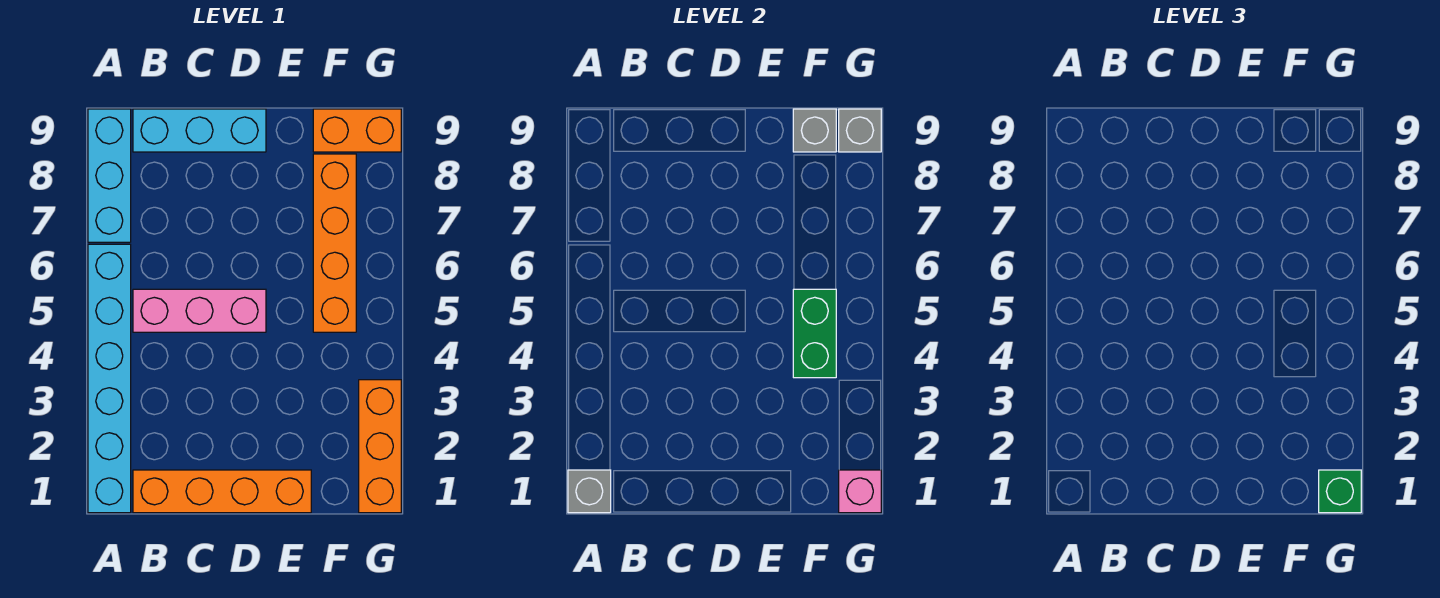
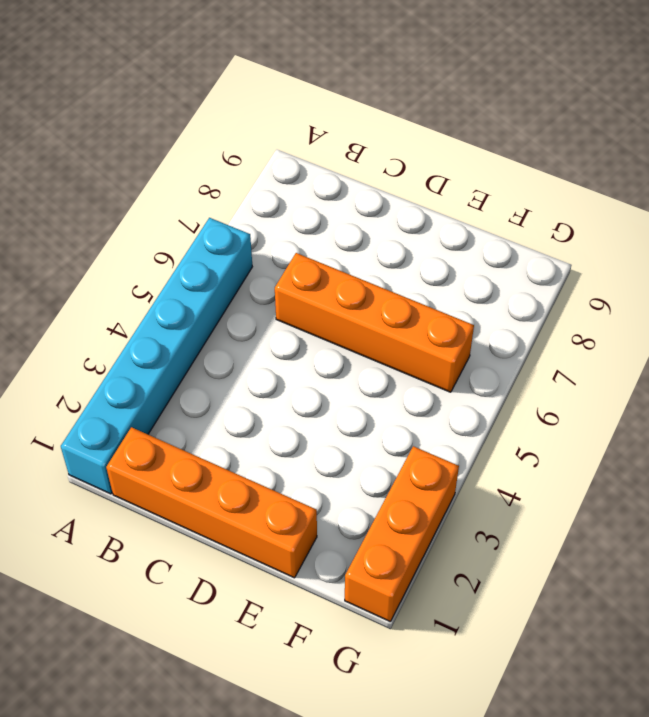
orange brick C6:F6 level 1 -> orange brick F5:F8 level 1
none -> cyan brick A7:A9 level 1
none -> pink brick B5:D5 level 1
none -> cyan brick B9:D9 level 1

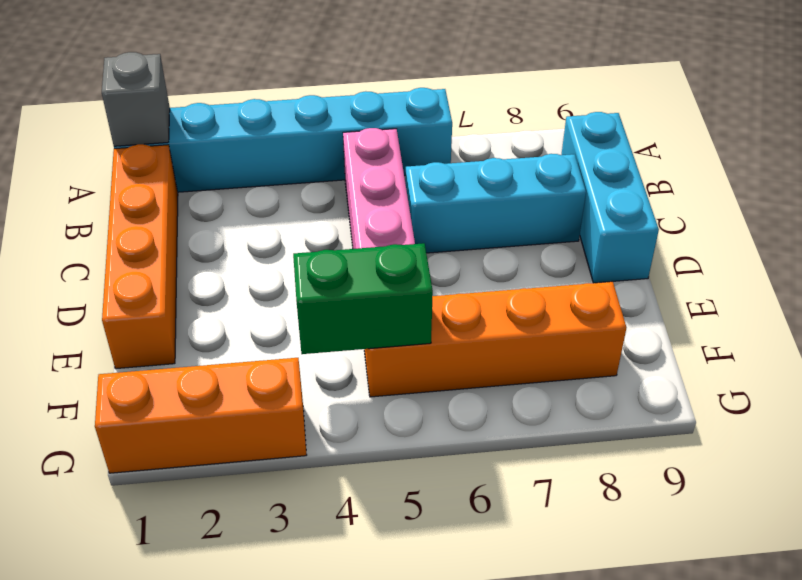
cyan brick C6:C8 level 1 -> cyan brick A7:A9 level 1
none -> orange brick F9:G9 level 1
none -> grey brick F9 level 2
none -> pink brick G1 level 2

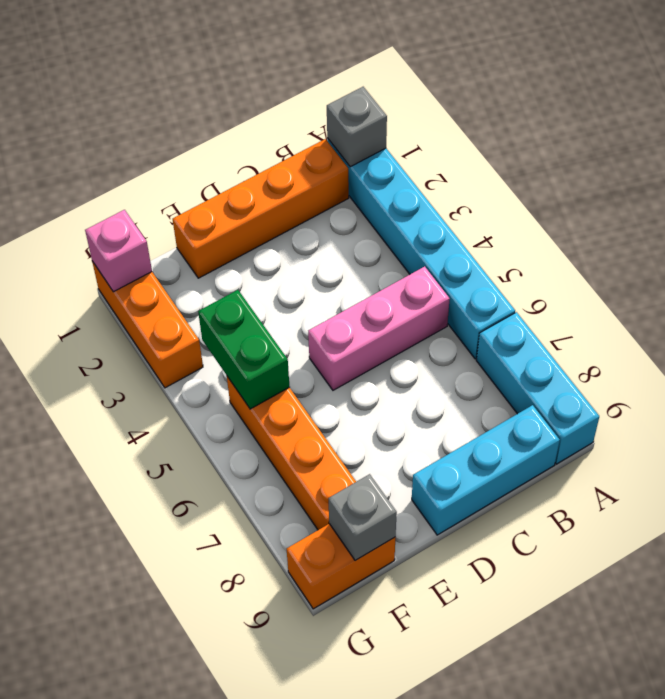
none -> grey brick G9 level 2
none -> green brick G1 level 3

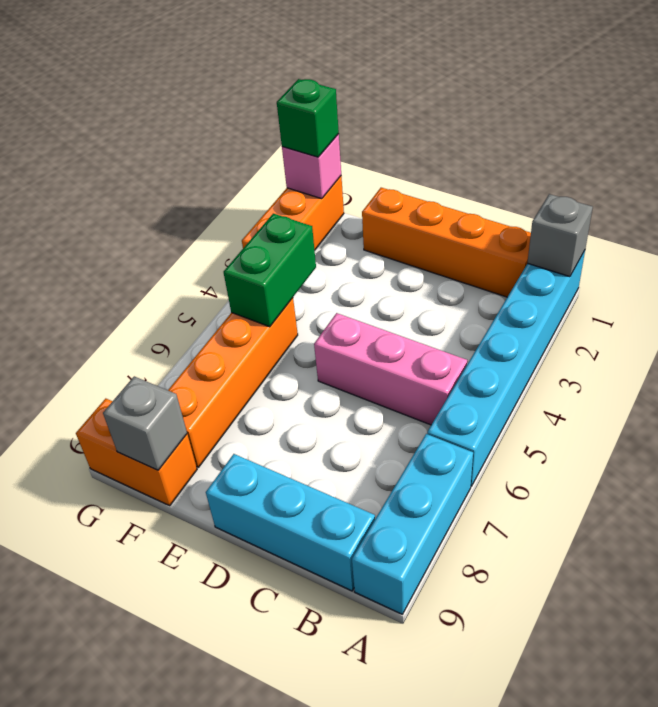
none -> grey brick G9 level 2

